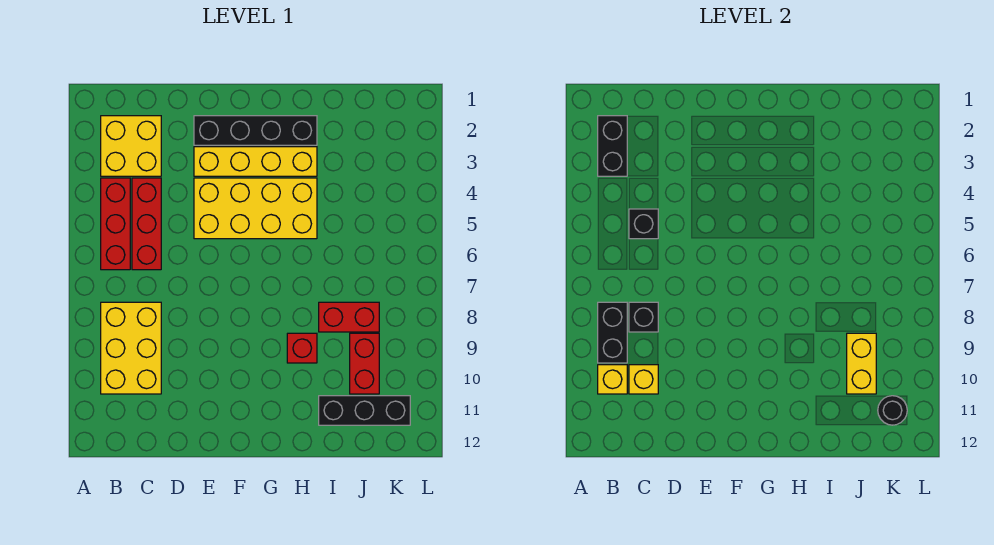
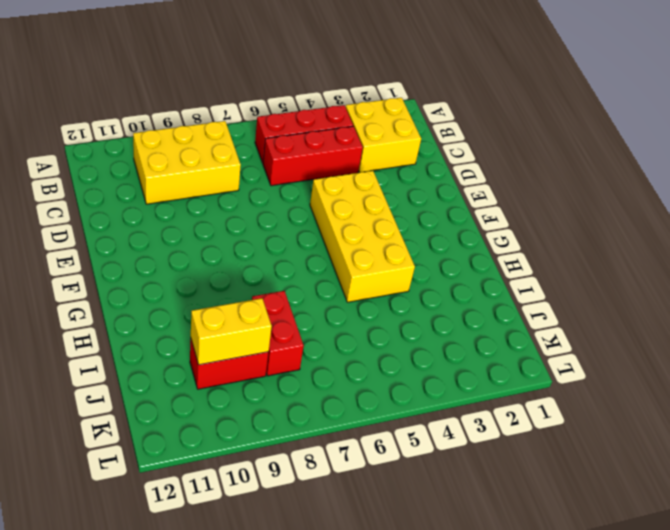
none -> black brick E2:H2 level 1
none -> yellow brick E3:H3 level 1
none -> red brick H9 level 1

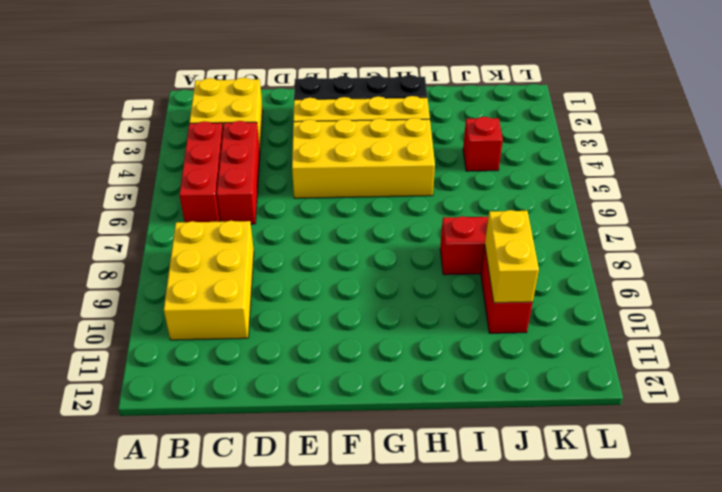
red brick J4 level 1 -> red brick H9 level 1
none -> black brick I11:K11 level 1
none -> black brick B2:B3 level 2
none -> black brick B8:B9 level 2

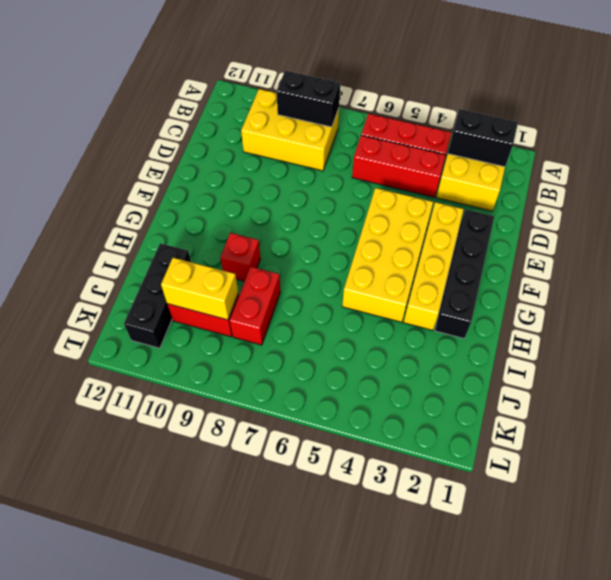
none -> yellow brick B10 level 2
none -> black brick C5 level 2
none -> black brick C8 level 2

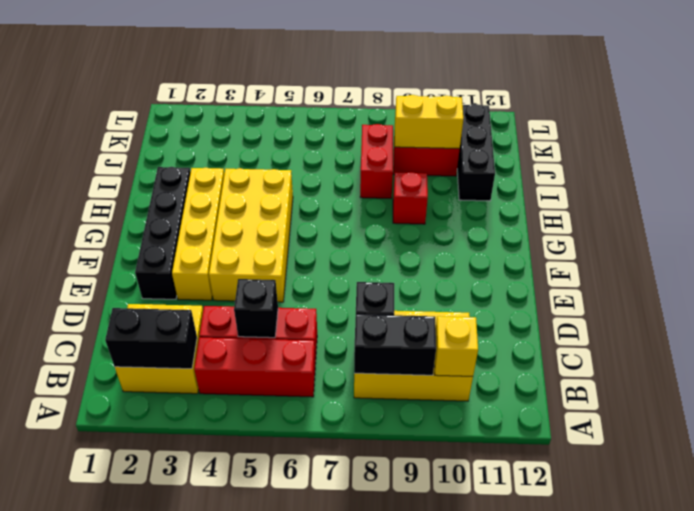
none -> yellow brick C10 level 2
none -> black round brick K11 level 2

